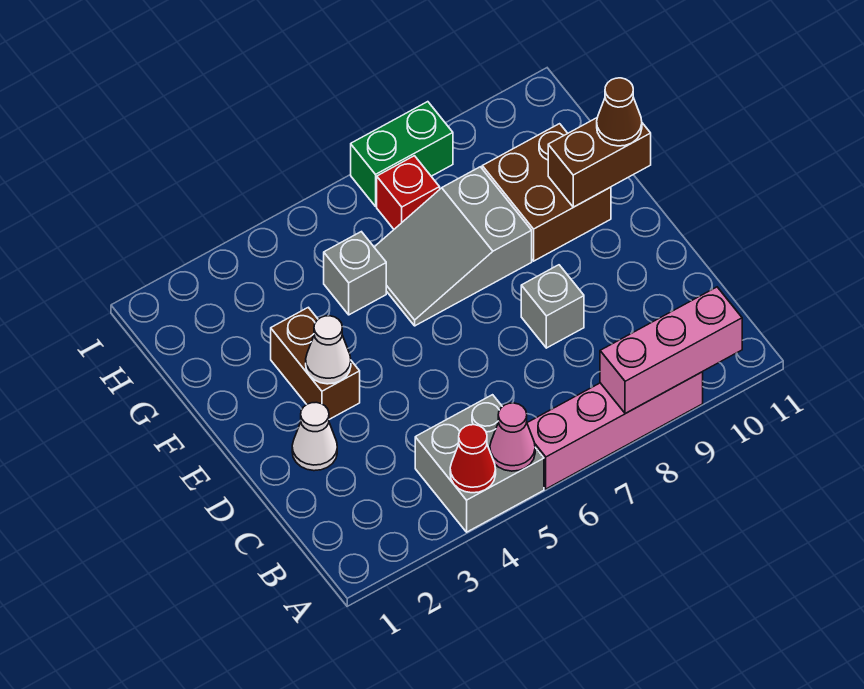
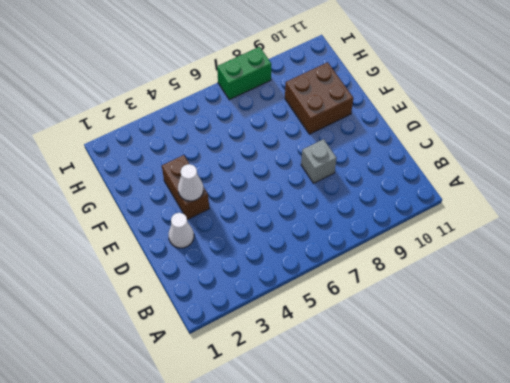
none -> grey brick A4:B5 level 1
none -> pink brick A6:A9 level 1
none -> grey slope F6:G8 level 1 top 8

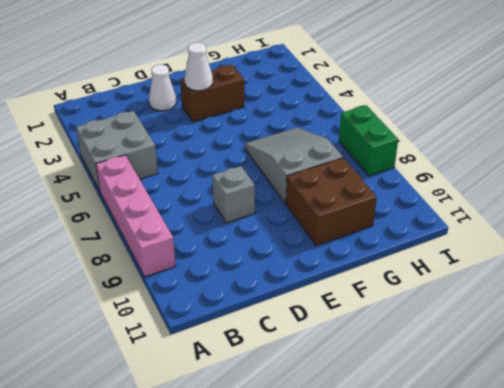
none -> grey brick G5 level 1
none -> red brick H7 level 1
none -> red cone A4 level 2

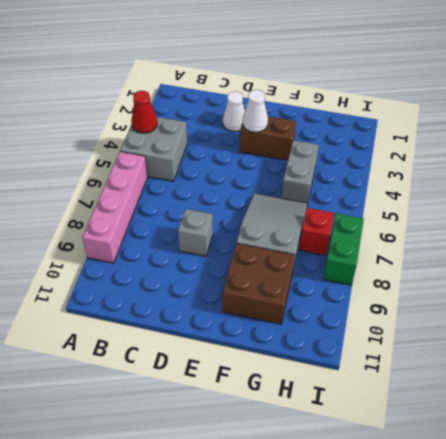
grey brick G4:G5 level 1 -> grey brick G5 level 1
none -> pink cone A5 level 2
none -> pink brick A8:A10 level 2
none -> brown brick F10:F11 level 2

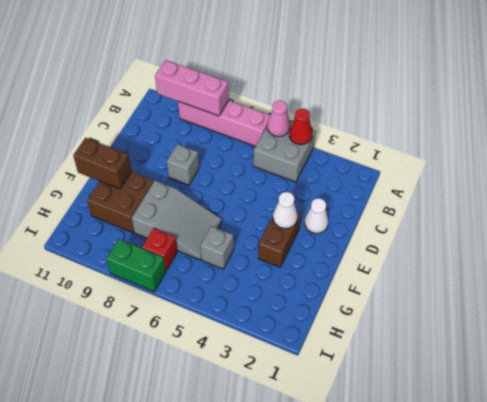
none -> brown cone F11 level 3

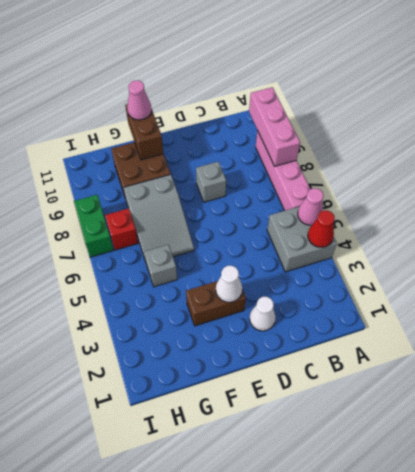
pink cone F11 level 3 -> brown cone F11 level 3

